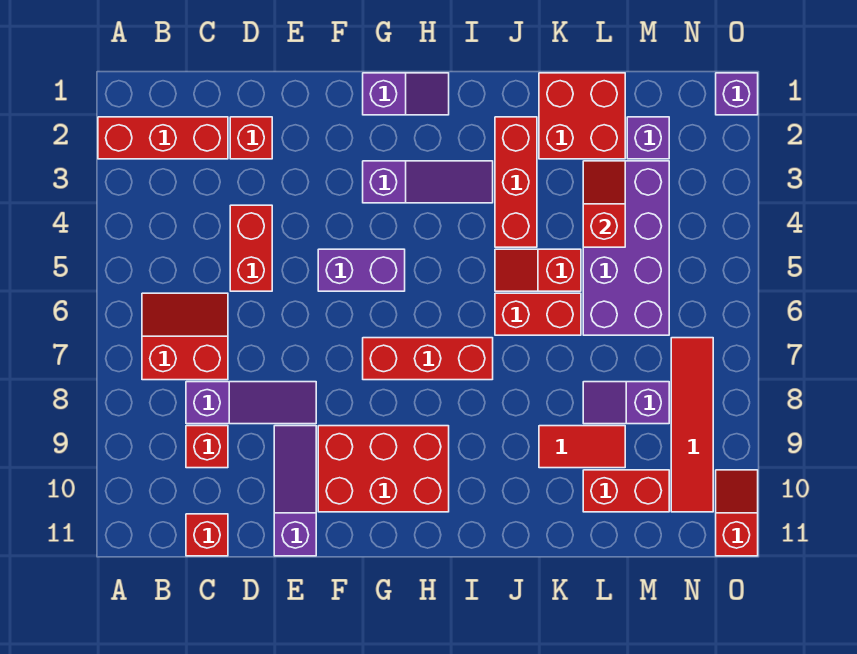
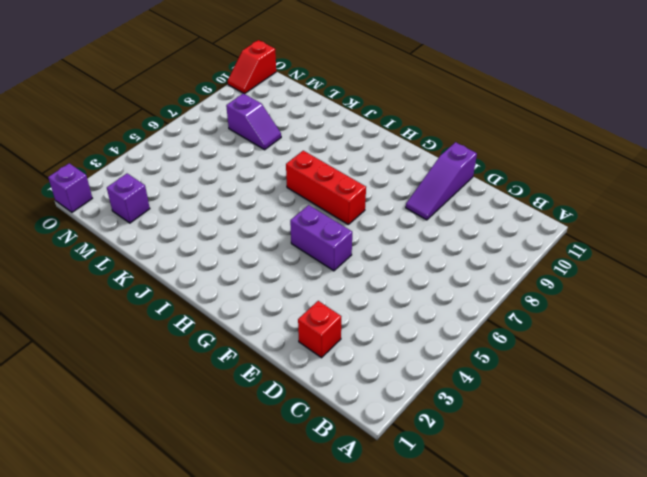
none -> red brick A2:C2 level 1
none -> red slope B6:C7 level 1 top 7
none -> purple slope C8:E8 level 1 top C

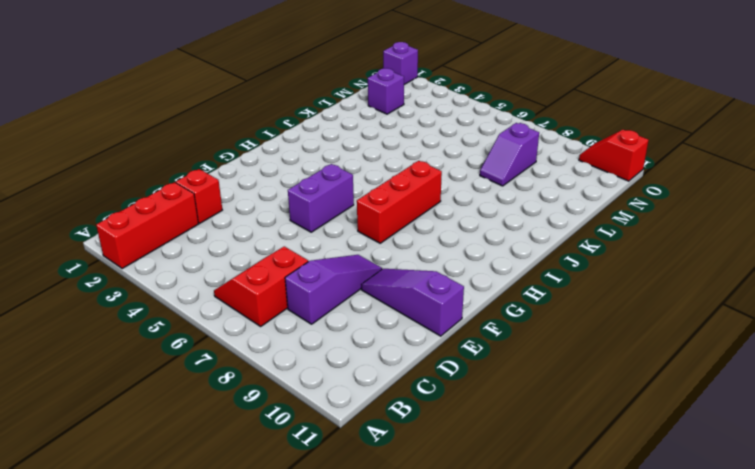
none -> red brick C9 level 1
none -> red brick C11 level 1
none -> red brick D4:D5 level 1

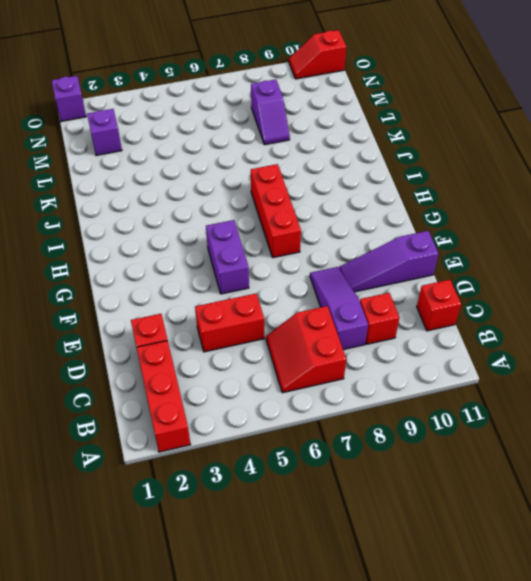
none -> red brick F9:H10 level 1
none -> purple slope G1:H1 level 1 top G
none -> purple slope G3:I3 level 1 top G

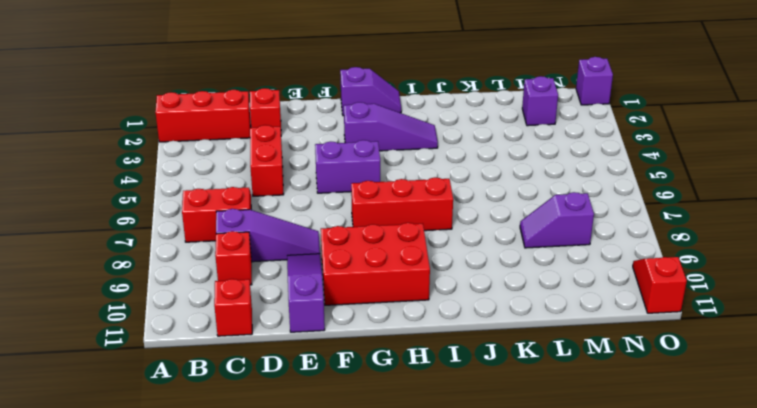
none -> red brick J2:J4 level 1
none -> red slope J5:K5 level 1 top K
none -> red brick J6:K6 level 1

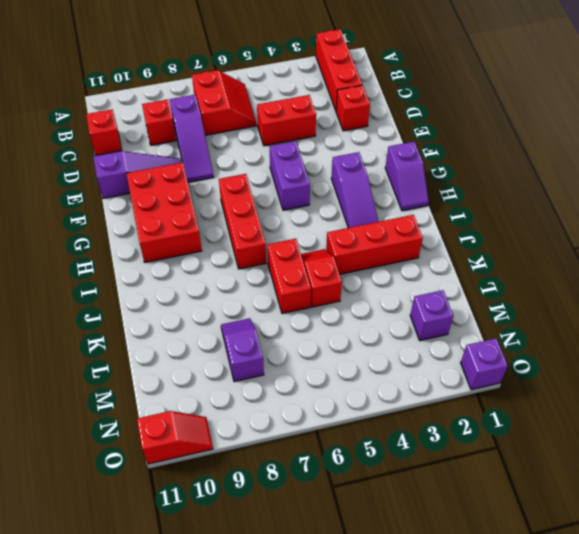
none -> red brick K1:L2 level 1
none -> red tile K9:L9 level 1
none -> purple brick L3:M6 level 1

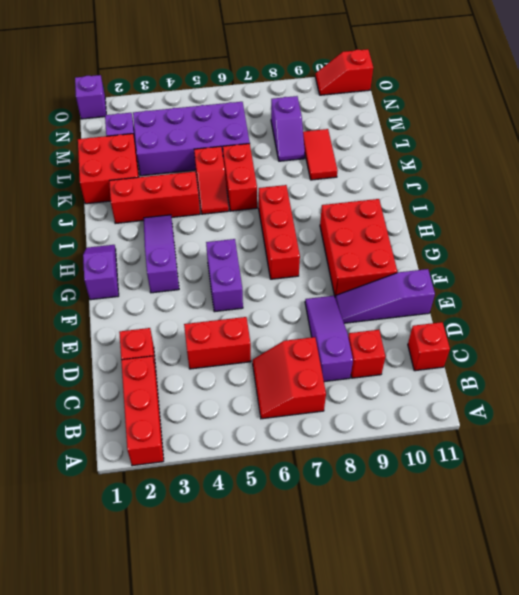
none -> red brick L10:M10 level 1
none -> red tile N7:N10 level 1
none -> red slope L3:L4 level 2 top 4

